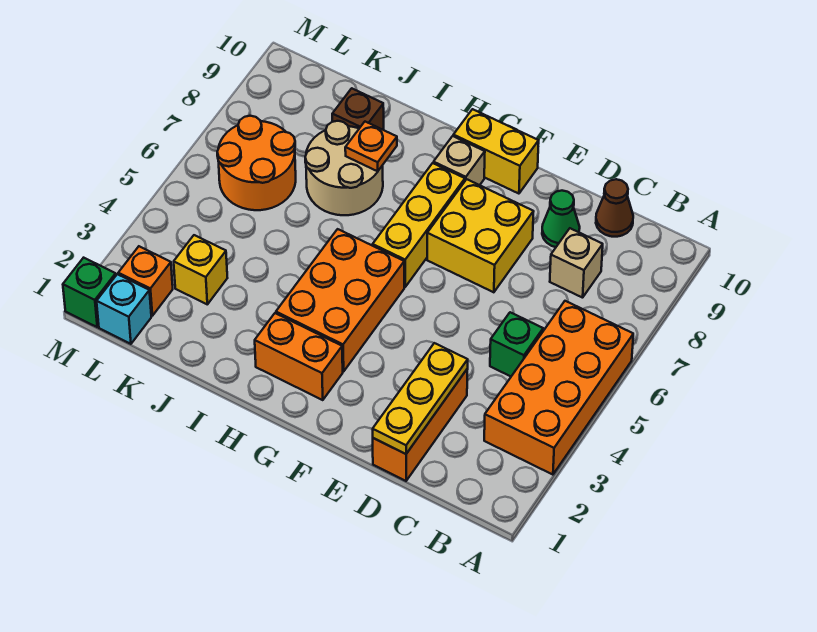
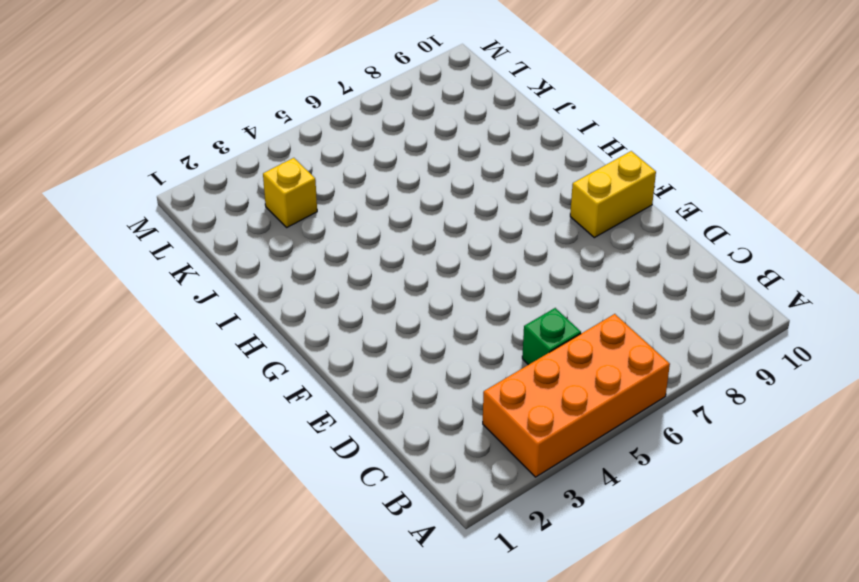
yellow brick F9:F10 level 1 -> yellow brick F10:G10 level 1
none -> tan brick C8 level 1
none -> brown cone C10 level 1
none -> orange brick D1:D3 level 1

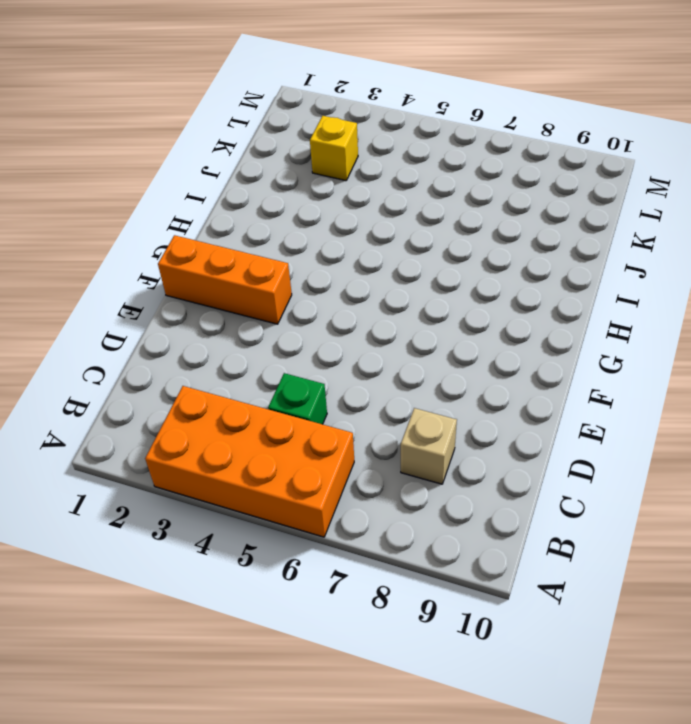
orange brick F1:F3 level 1 -> orange brick D1:D3 level 1
none -> brown cone C10 level 1
none -> green cone D9 level 1
none -> yellow brick E7:F8 level 1

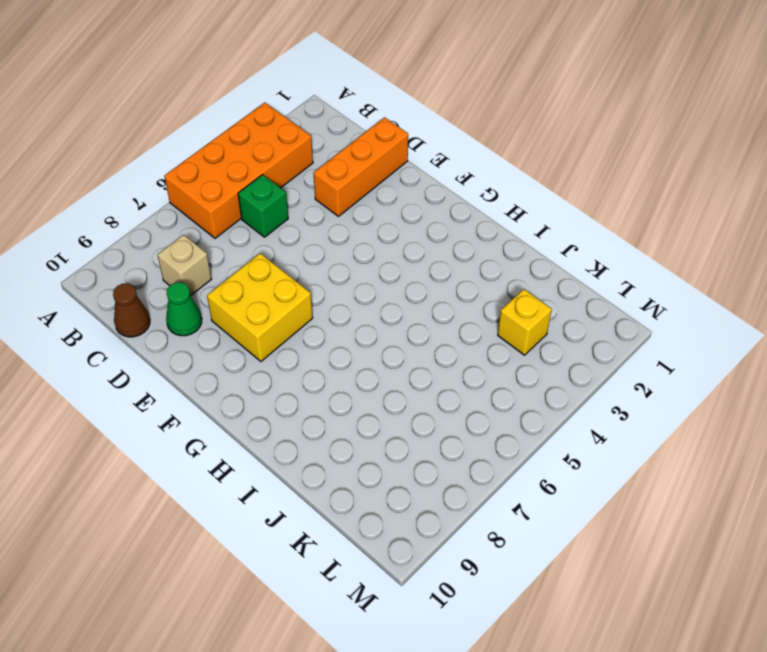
none -> yellow brick F10:G10 level 1
none -> orange brick G2:H2 level 1
none -> orange brick G3:H5 level 1

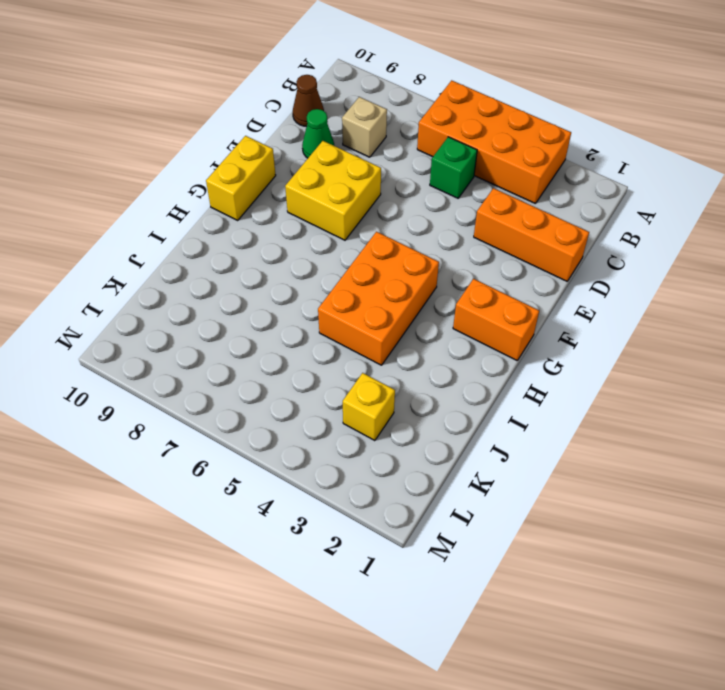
orange brick G1:G2 level 1 -> orange brick G2:H2 level 1
orange brick G4:I5 level 1 -> orange brick G3:H5 level 1
none -> yellow brick G6:G8 level 1
none -> tan brick G9 level 1
none -> tan round brick I7:J8 level 1

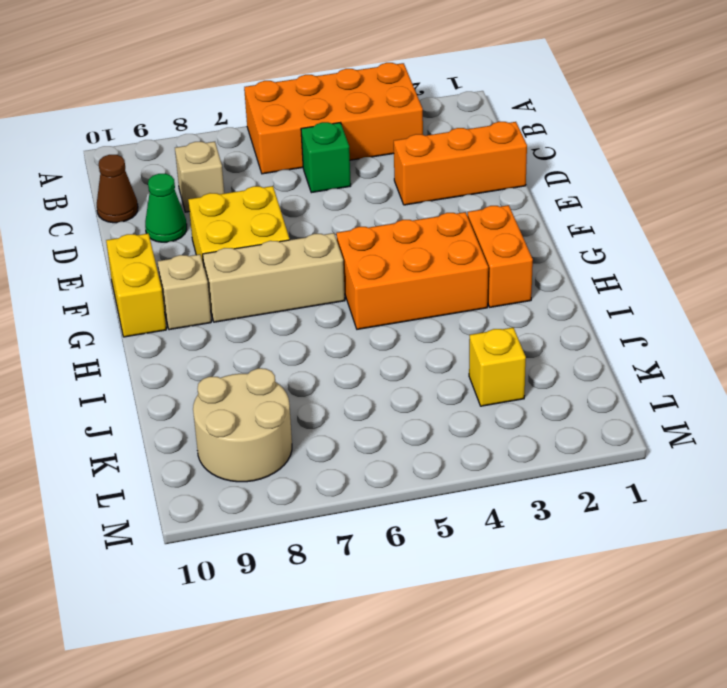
tan brick G6:G8 level 1 -> yellow brick G6:G8 level 1
tan round brick K8:L9 level 1 -> tan round brick I7:J8 level 1
none -> brown brick J9 level 1
none -> orange round brick K6:L7 level 1
none -> cyan brick L1 level 1

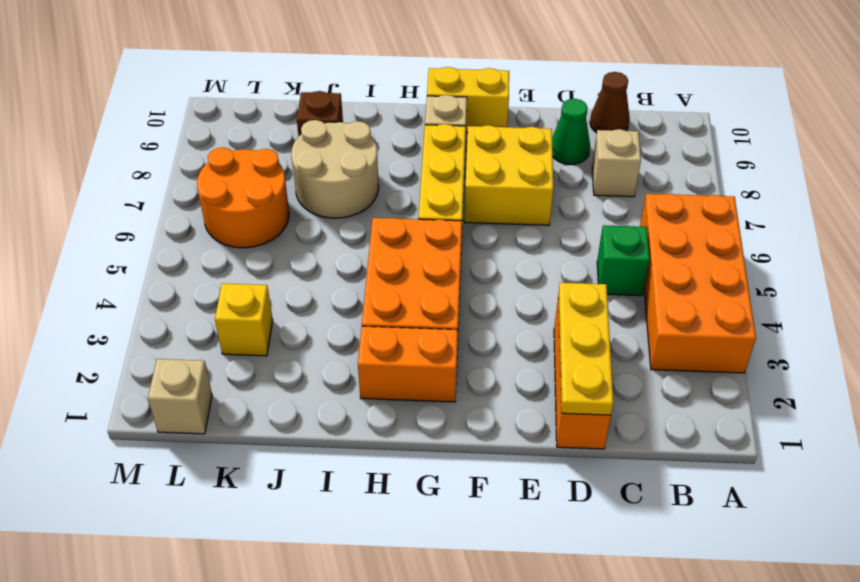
tan brick L1 level 1 -> cyan brick L1 level 1
none -> orange brick L2 level 1
none -> green brick M1 level 1
none -> orange plate I8 level 2

